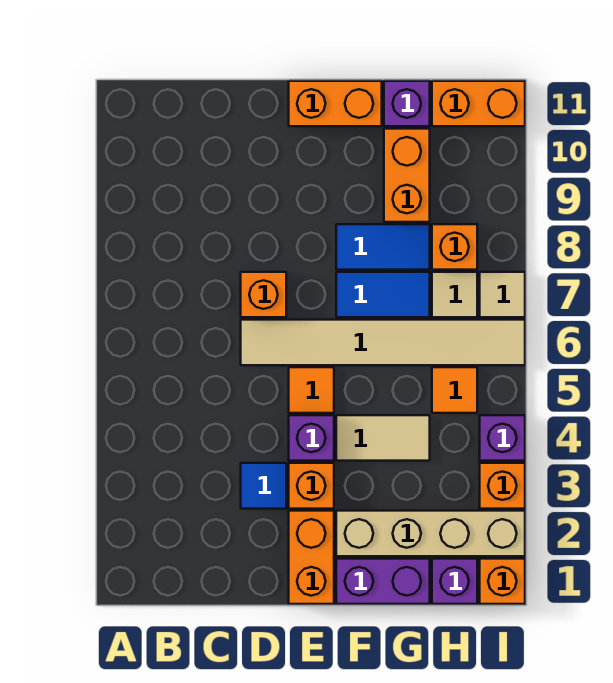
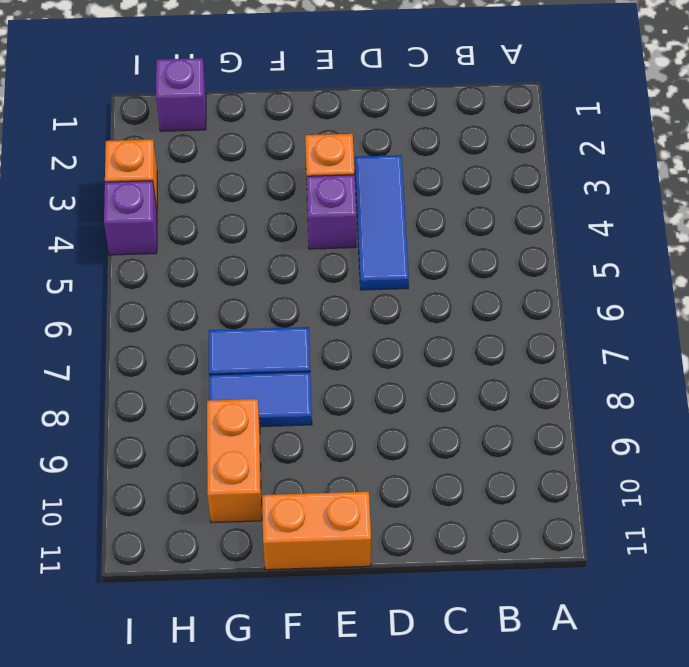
blue tile D3:D5 level 1 -> blue tile D3 level 1
none -> tan tile D6:I6 level 1
none -> orange brick D7 level 1
none -> orange brick E1:E2 level 1

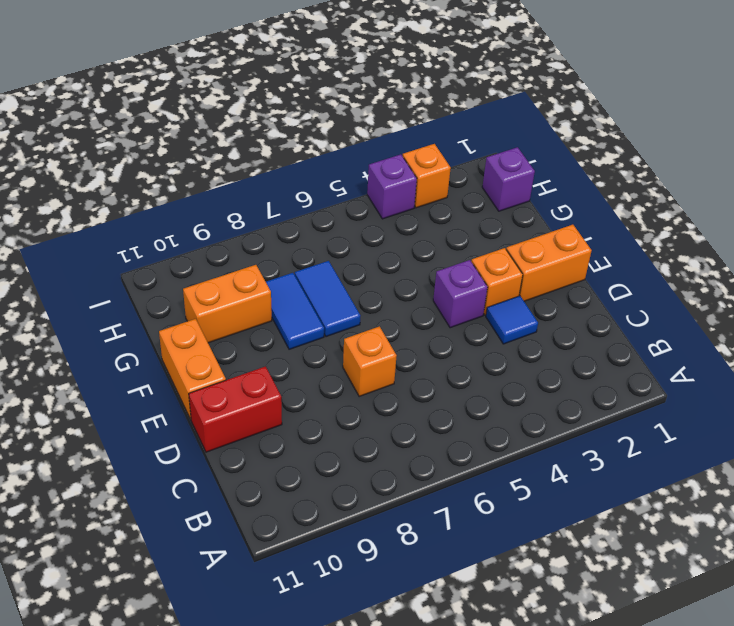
red brick D10:D11 level 1 -> none
none -> tan tile D6:I6 level 1
none -> orange tile E5 level 1
none -> purple brick F1:G1 level 1

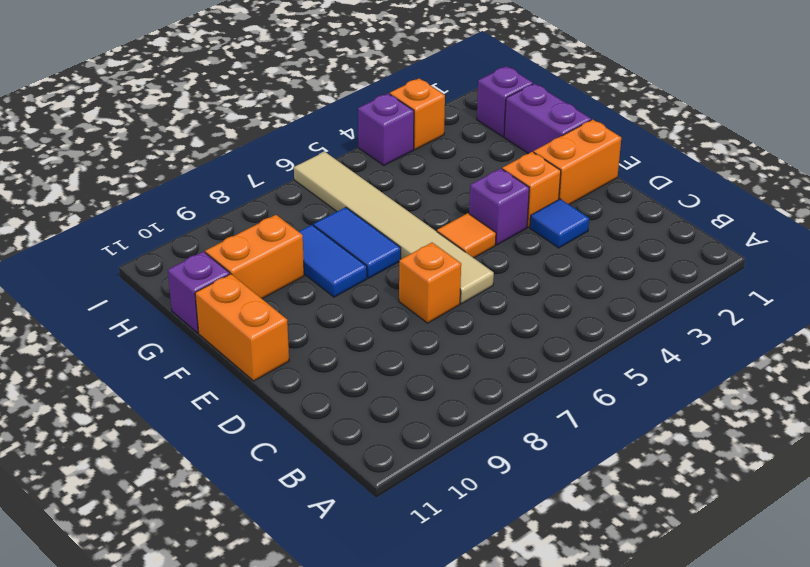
none -> tan brick F2:I2 level 1
none -> tan tile F4:G4 level 1
none -> orange tile H5 level 1

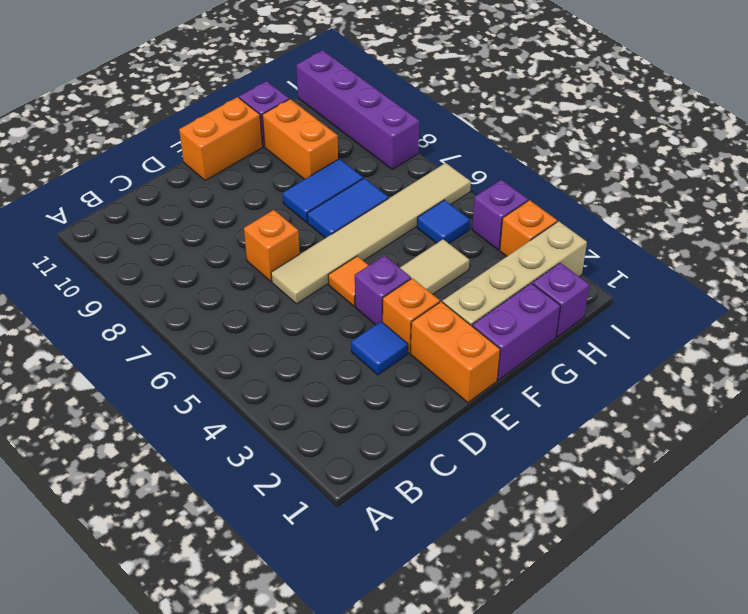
blue tile H5 level 1 -> orange tile H5 level 1
purple brick I8:I11 level 1 -> orange brick H11:I11 level 1
none -> tan tile H7 level 1
none -> orange brick H8 level 1
none -> orange brick I1 level 1

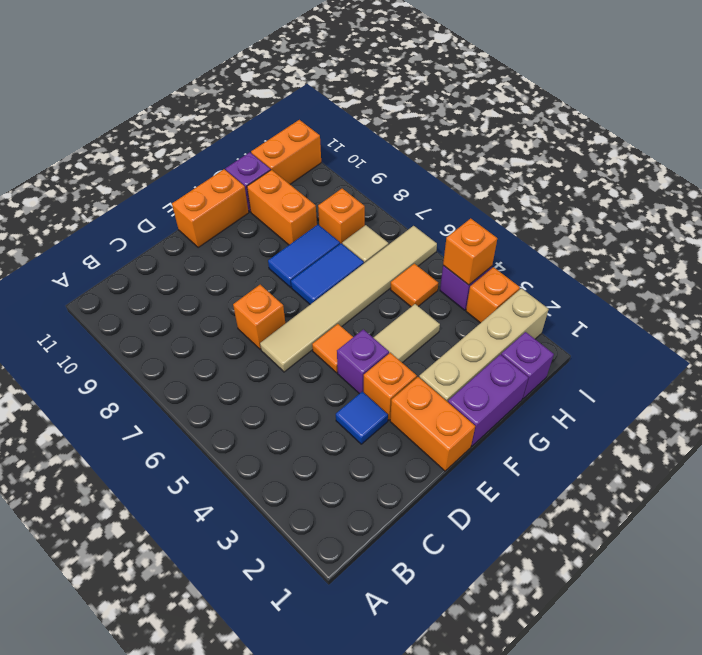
orange brick I4 level 2 -> orange brick I1 level 1
none -> tan tile I7 level 1

